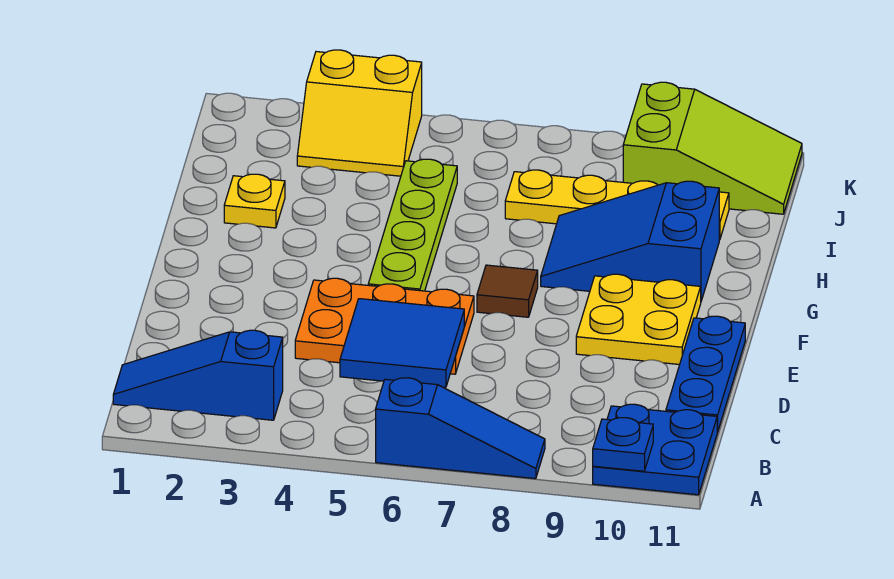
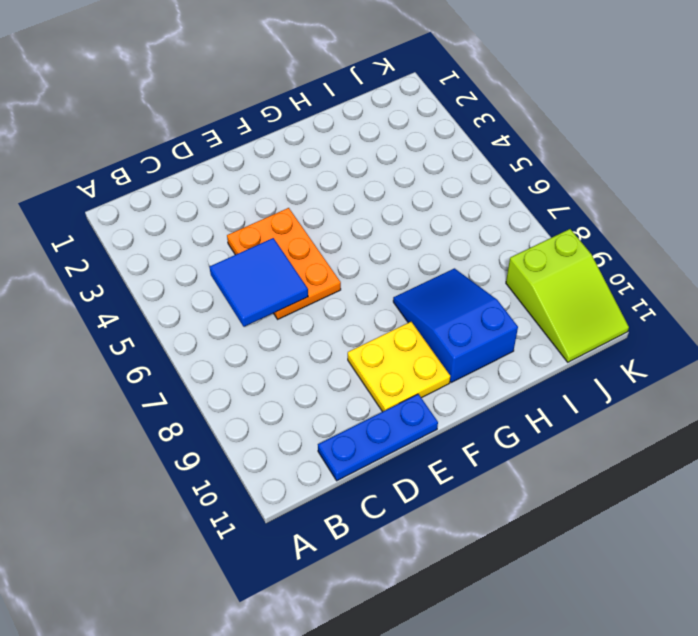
none -> blue slope A6:A8 level 1 top 6
none -> blue plate A10:B11 level 1
none -> blue slope B1:B3 level 1 top 3

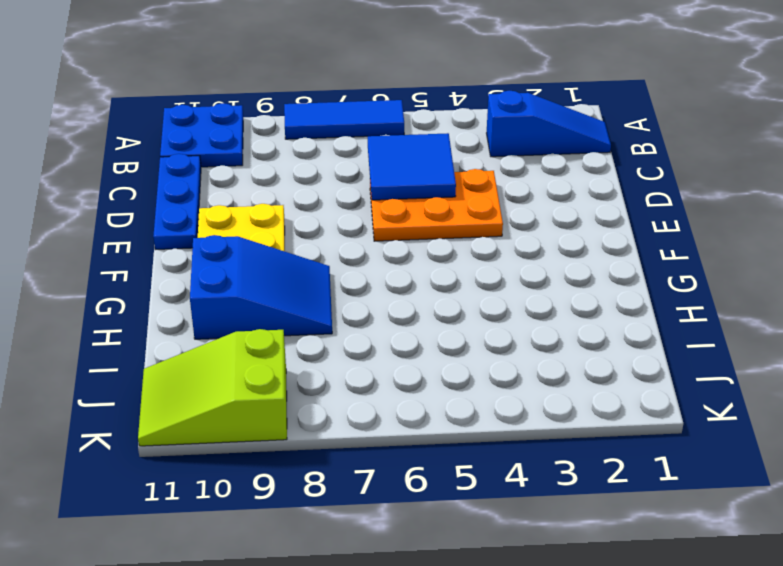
blue tile A6:A8 level 1 -> blue slope A6:A8 level 1 top 6
none -> lime plate F5:I5 level 1
none -> brown tile F7 level 1
none -> yellow plate H2 level 1

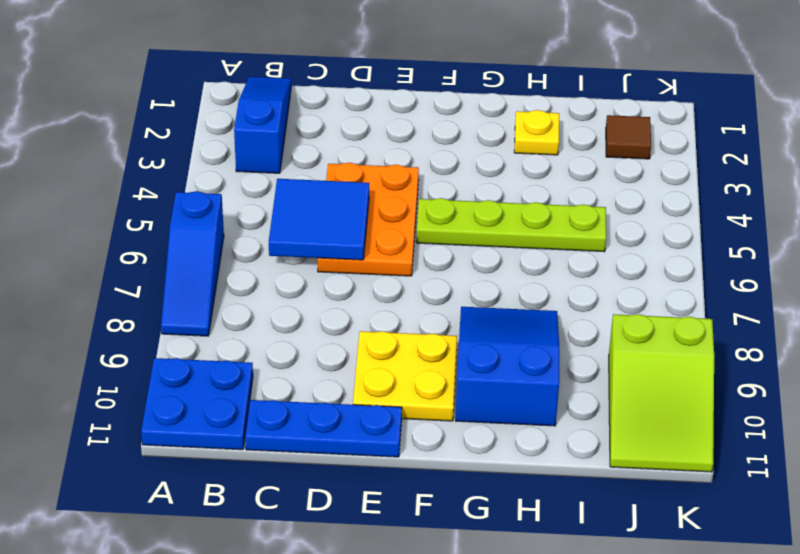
brown tile J2 level 1 -> brown tile F7 level 1
none -> yellow plate I7:I10 level 1
none -> yellow slope J3:K4 level 1 top K
none -> blue plate A10 level 2

